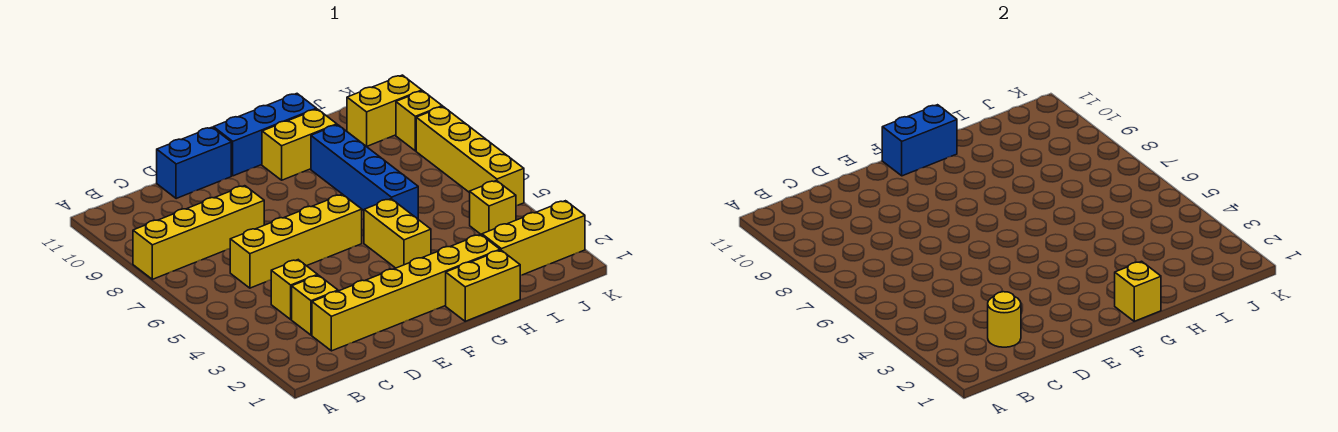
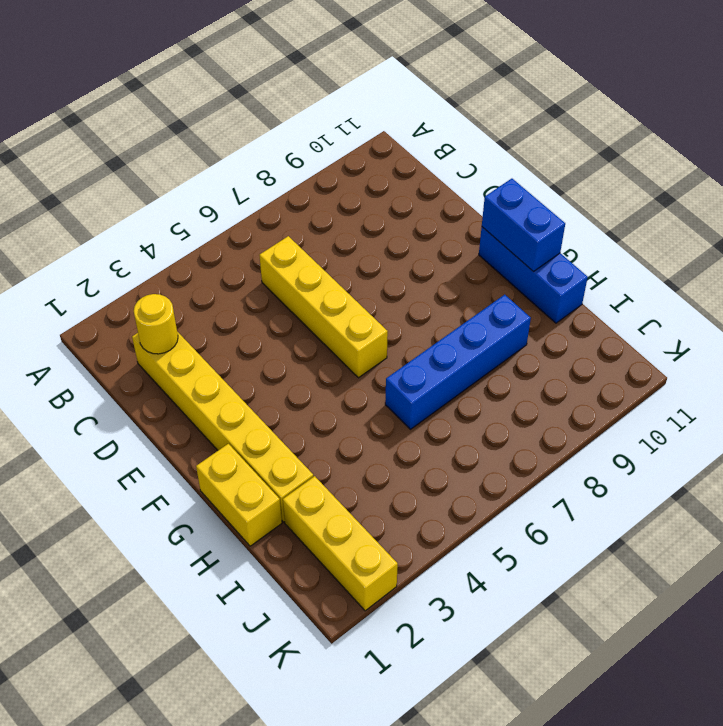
none -> yellow brick A8:D8 level 1
none -> yellow brick C3 level 1
none -> yellow brick C4 level 1

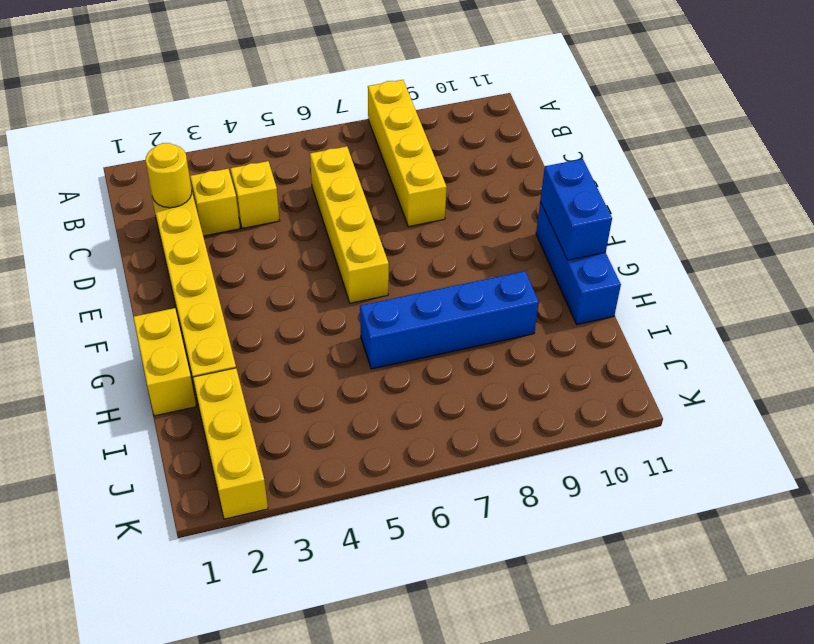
none -> blue brick D11:E11 level 1
none -> yellow brick G4:G5 level 1
none -> yellow brick G10:H10 level 1

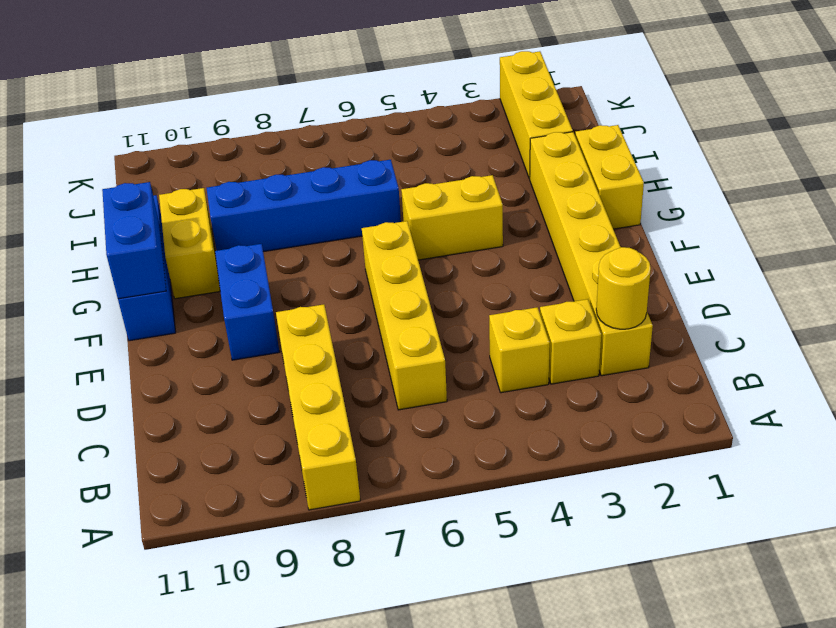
blue brick E9:F9 level 1 -> blue brick D11:E11 level 1
none -> yellow brick J4 level 1
none -> yellow brick J10:K10 level 1
none -> yellow brick K5:K8 level 1

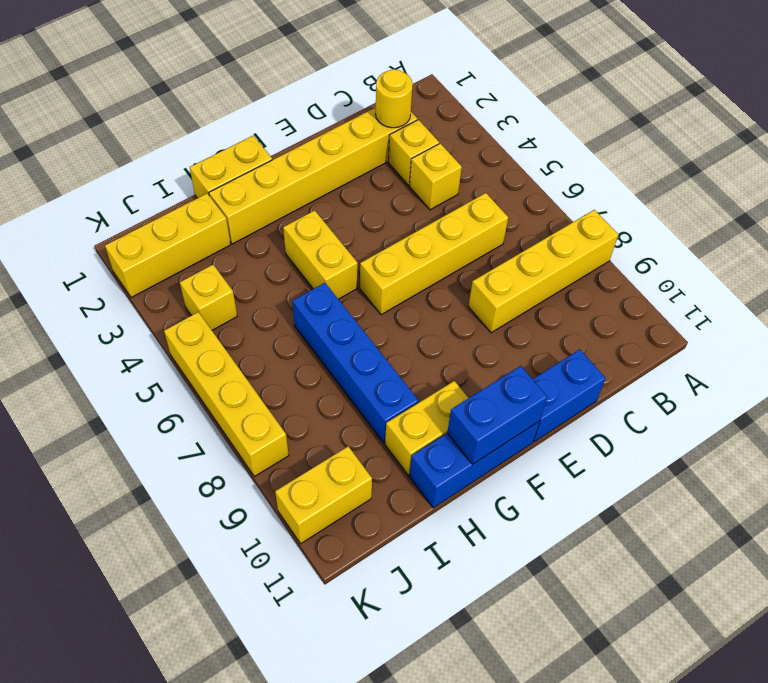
none -> yellow brick K9 level 1
none -> yellow brick G1 level 2

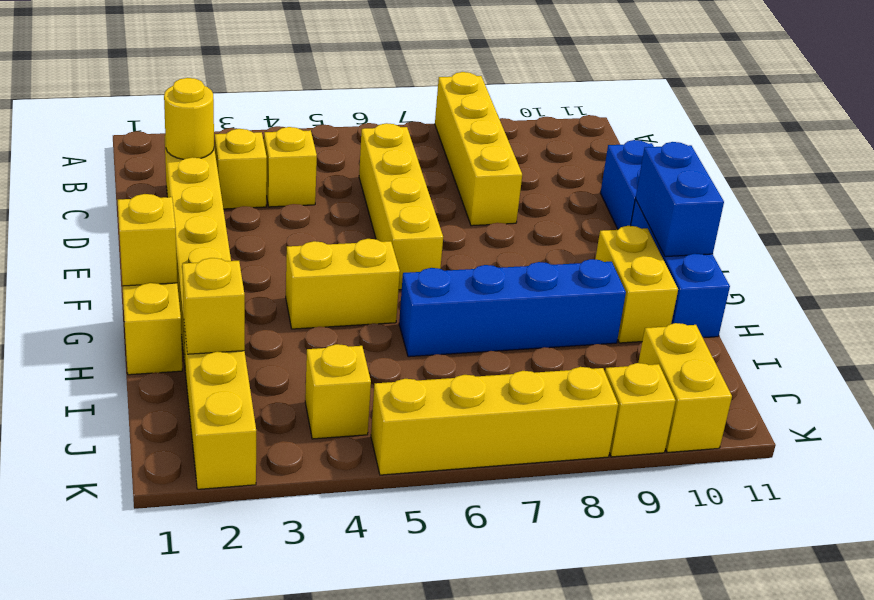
yellow brick I2 level 2 -> none

